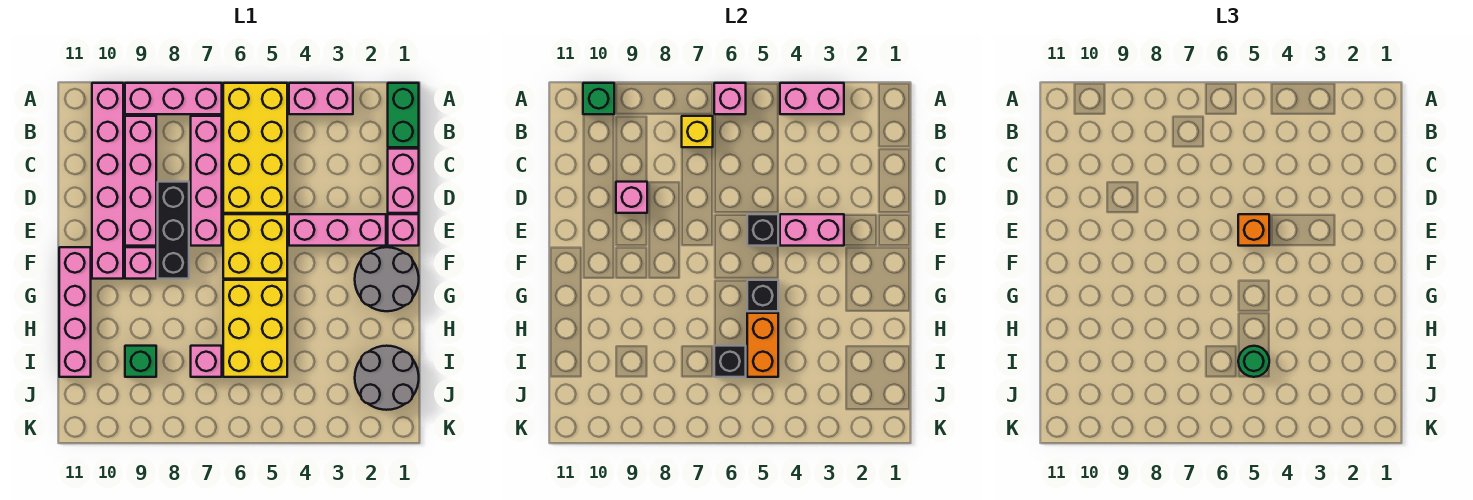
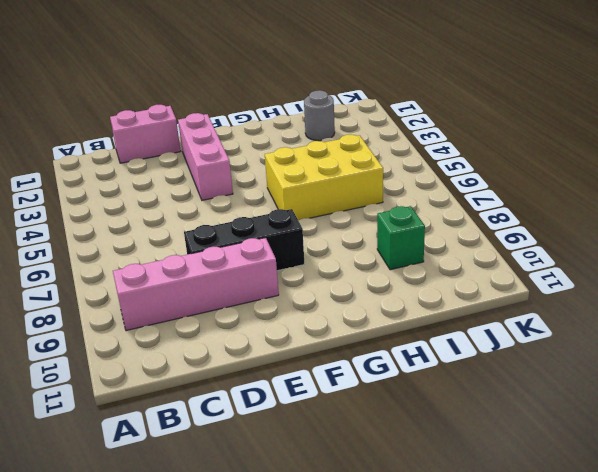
grey round brick I2 level 1 -> grey round brick I1:J2 level 1
none -> green brick A1:B1 level 1
none -> pink brick A3:A4 level 1
none -> yellow brick A5:D6 level 1
none -> pink brick A7:A9 level 1

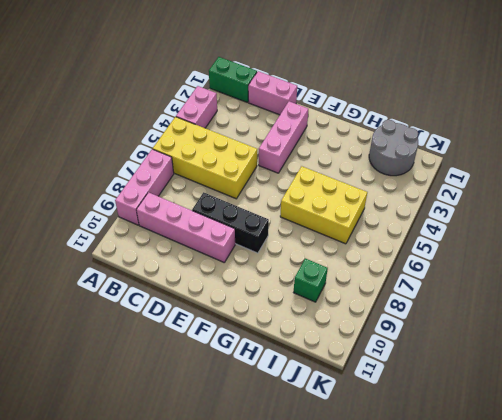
none -> pink brick A10:F10 level 1
none -> pink brick B7:E7 level 1
none -> pink brick E1 level 1
none -> yellow brick E5:F6 level 1

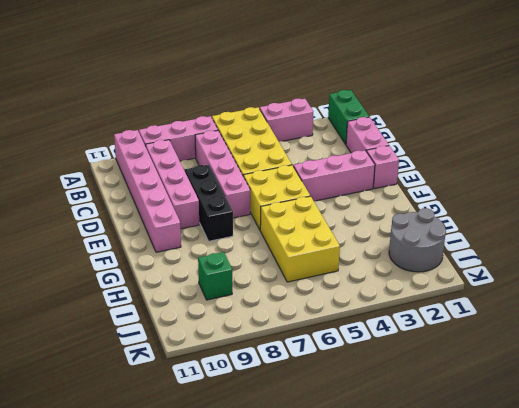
none -> grey round brick F1:G2 level 1
none -> pink brick F9 level 1
none -> pink brick F11:I11 level 1
none -> pink brick I7 level 1

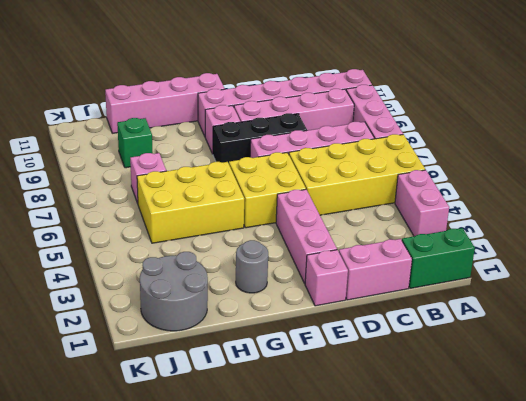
grey round brick G2 level 1 -> grey round brick F1:G2 level 1
none -> pink brick A3:A4 level 2
none -> pink brick A6 level 2
none -> green brick A10 level 2
none -> yellow brick B7 level 2

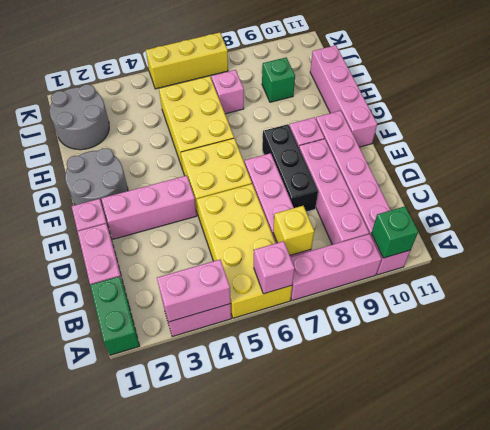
yellow brick K5:K7 level 1 -> none
none -> pink brick D9 level 2
none -> pink brick E3:E4 level 2
none -> black brick E5 level 2
none -> black brick G5 level 2

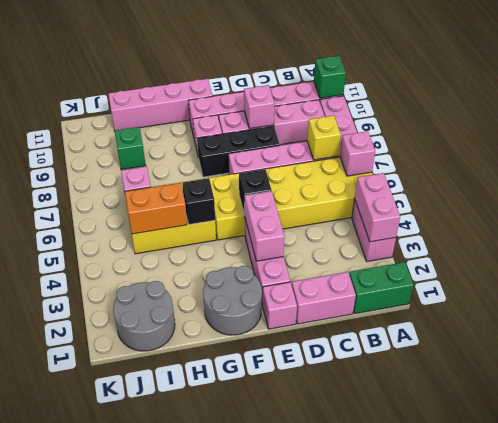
none -> black brick I6 level 2
none -> orange brick E5 level 3
none -> green round brick I5 level 3

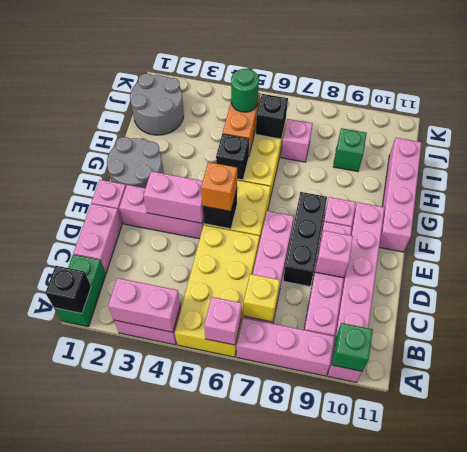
black brick A1 level 2 -> none

